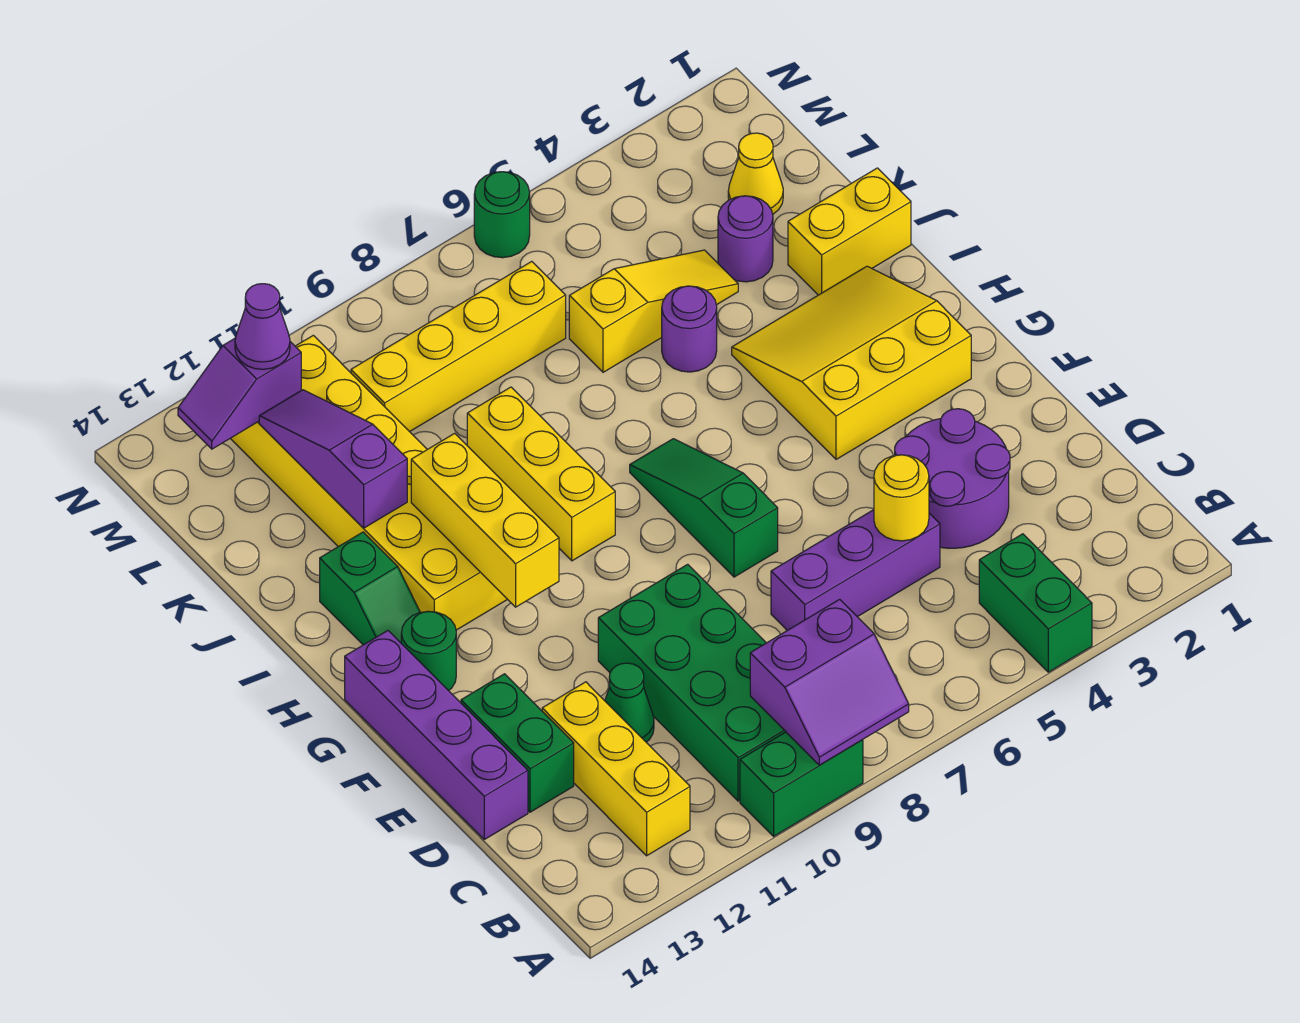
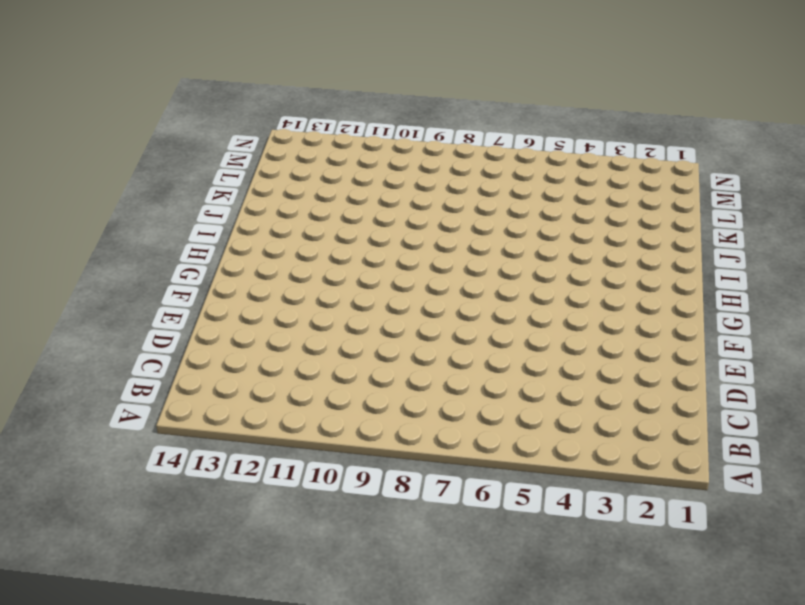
none -> green brick A4:B4 level 1
none -> green brick A9:A10 level 1
none -> green brick B9:E10 level 1

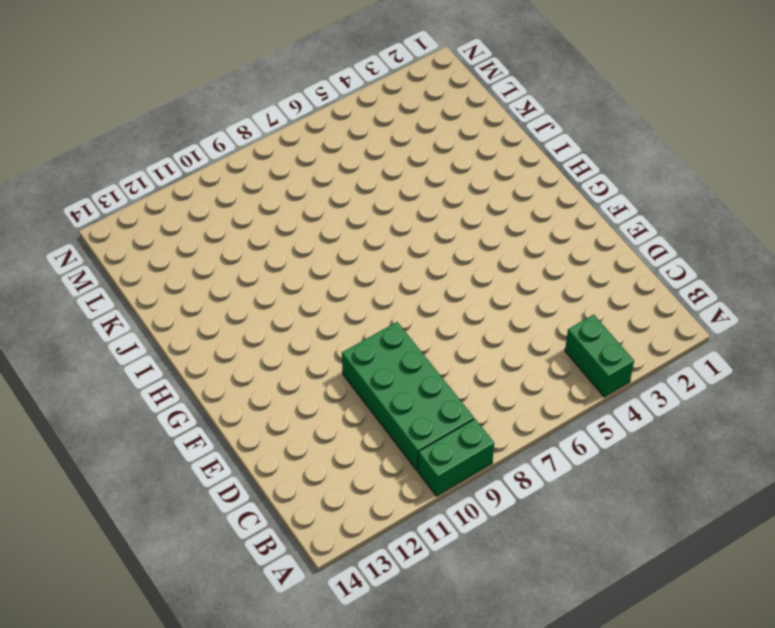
none -> yellow brick B12:D12 level 1
none -> purple round brick D3:E4 level 1
none -> purple brick D5:D7 level 1

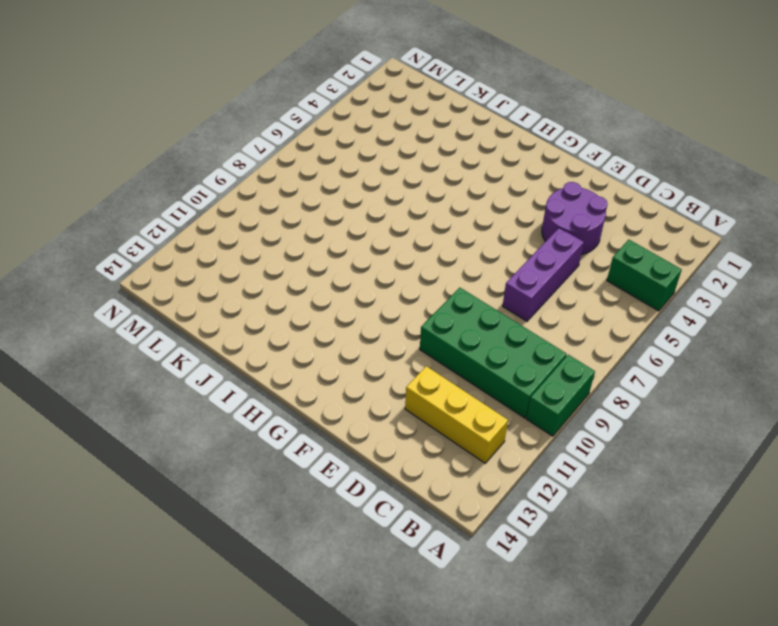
none -> green cone D11 level 1
none -> green brick D13:E13 level 1
none -> purple brick D14:G14 level 1

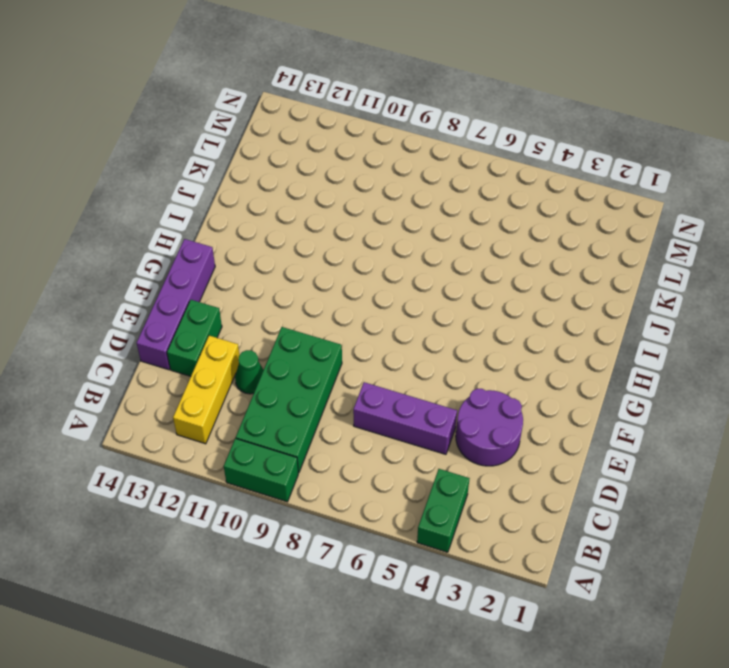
none -> green slope F7:H7 level 1 top F
none -> yellow slope G2:I4 level 1 top G
none -> green round brick G13 level 1

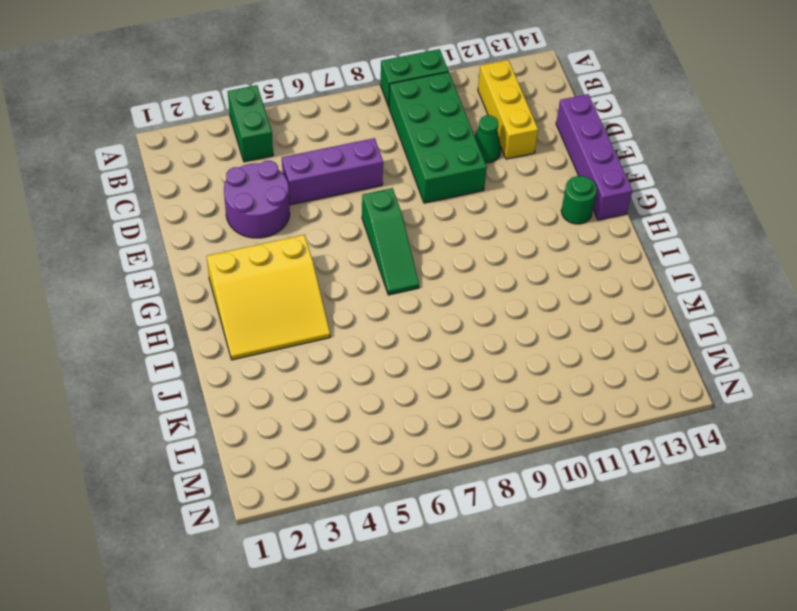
none -> green brick D13:E13 level 1
none -> yellow brick H9:J9 level 1
none -> yellow brick H11:M12 level 1

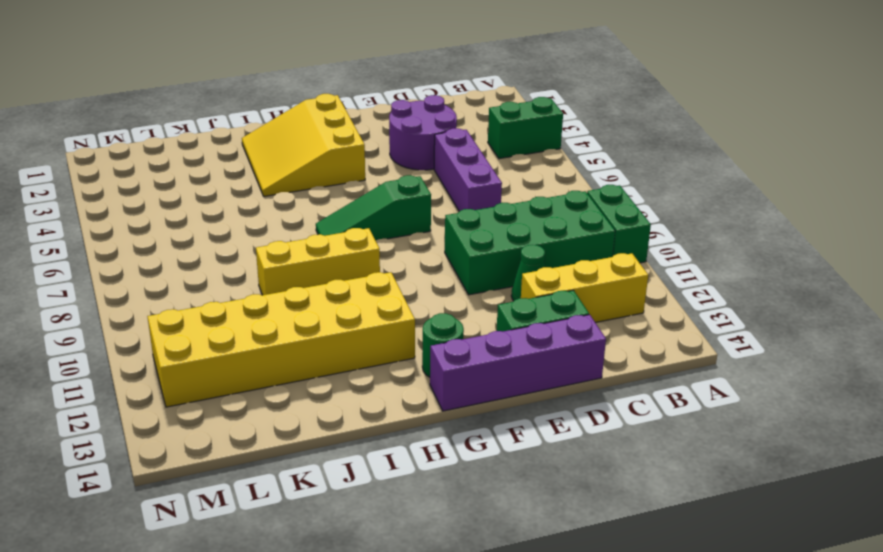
none -> green slope H13:I13 level 1 top I
none -> yellow brick J1:J2 level 1
none -> purple round brick J5 level 1

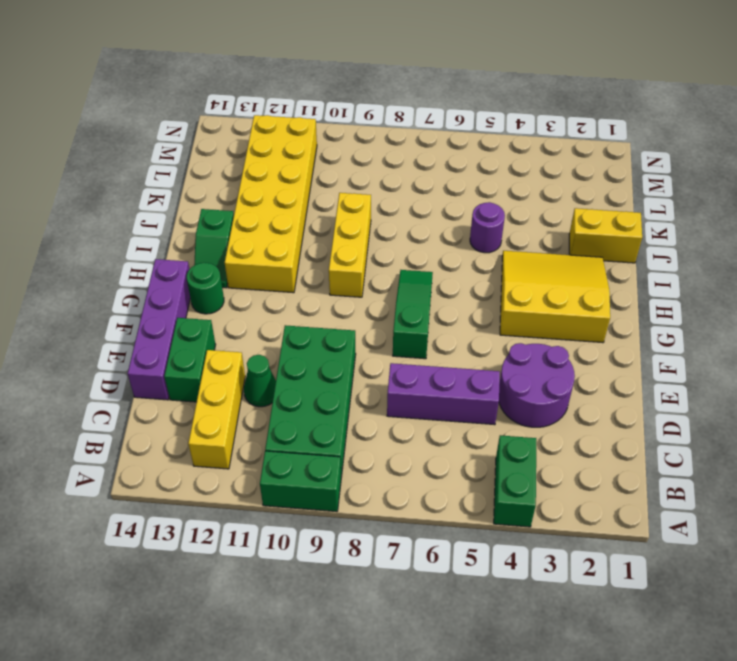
none -> purple round brick K3 level 1
none -> yellow slope K4:K6 level 1 top 6
none -> yellow cone L2 level 1

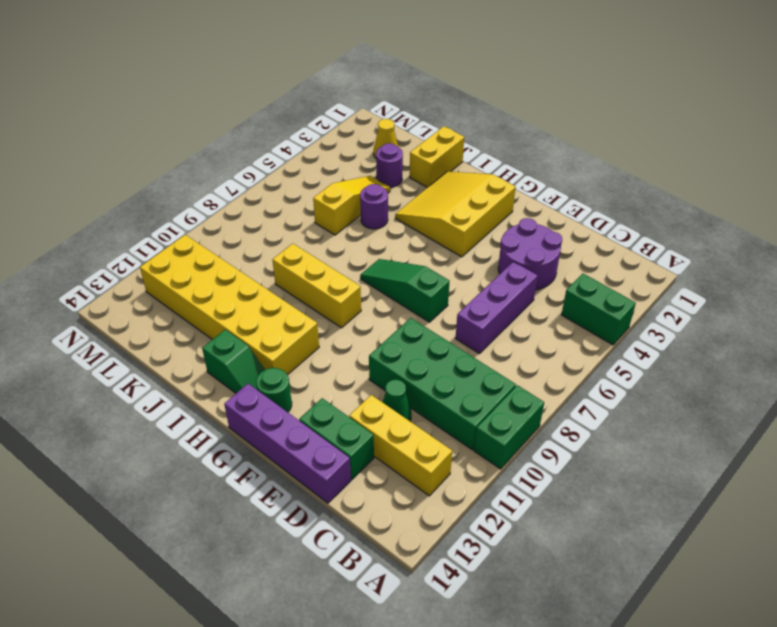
none -> yellow brick L7:L10 level 1
none -> green round brick N6 level 1
none -> purple slope A8:B9 level 2 top B

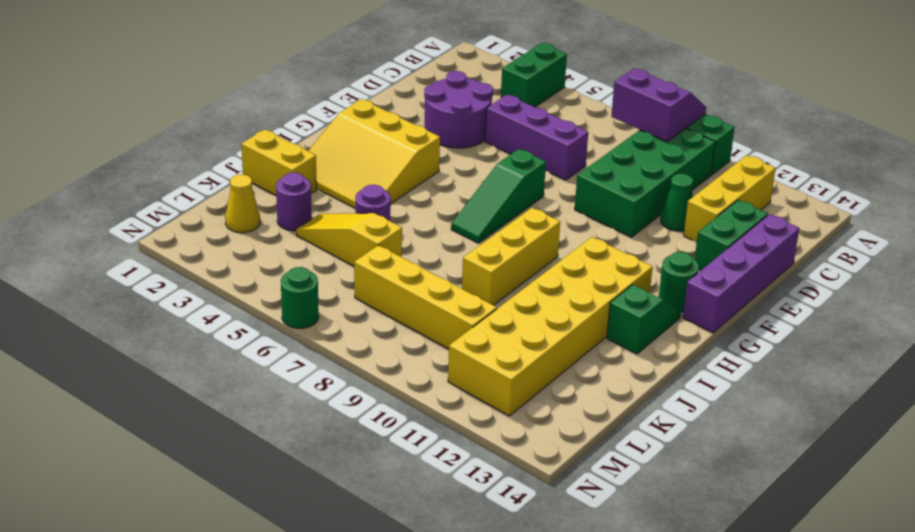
none -> yellow round brick D5 level 2
none -> yellow brick G11:I11 level 2
none -> purple slope J12:L12 level 2 top J

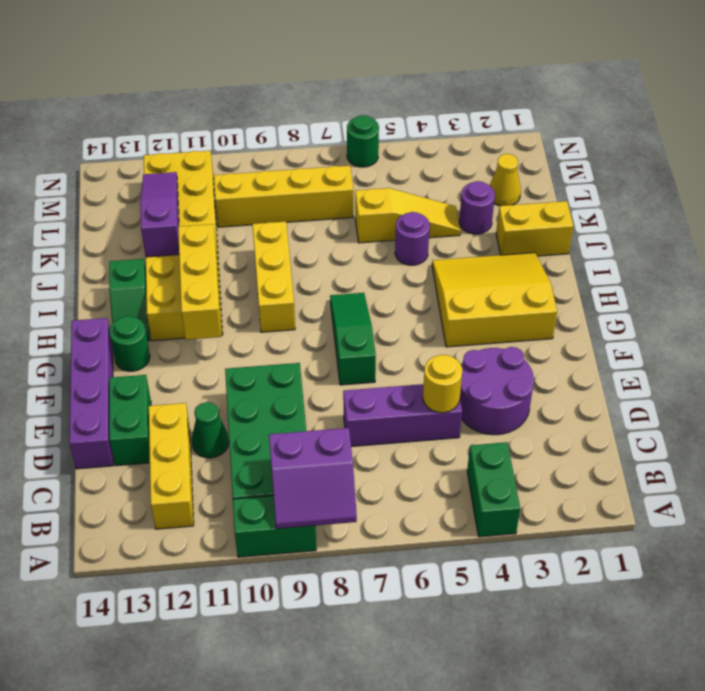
none -> purple slope M12:M13 level 2 top 12
none -> purple cone M12 level 3

